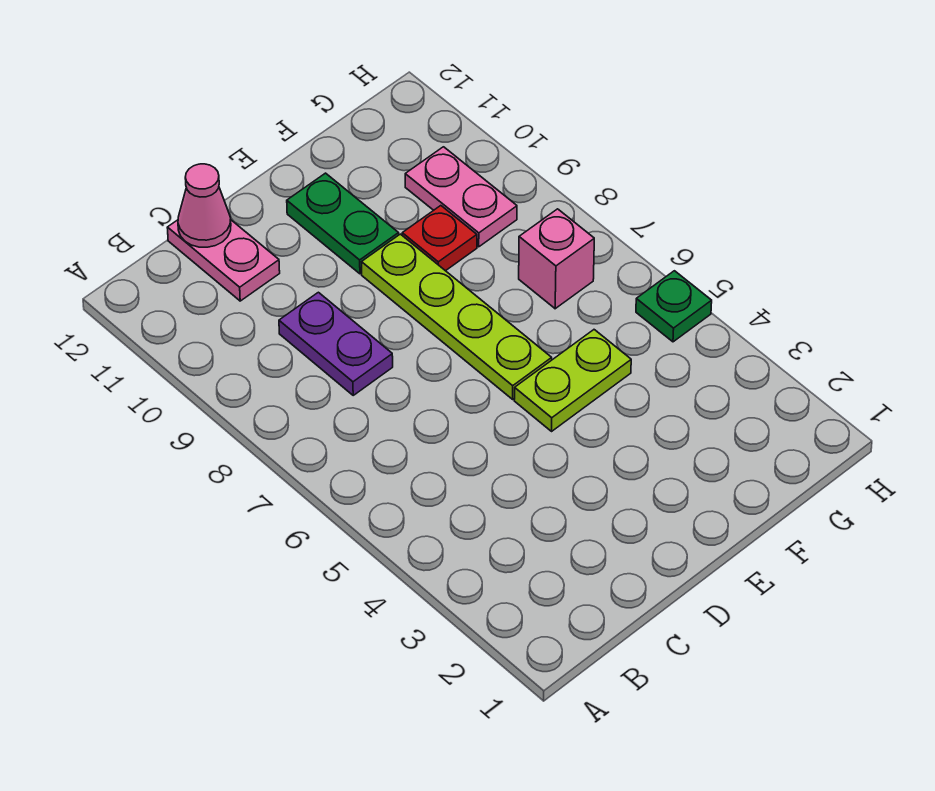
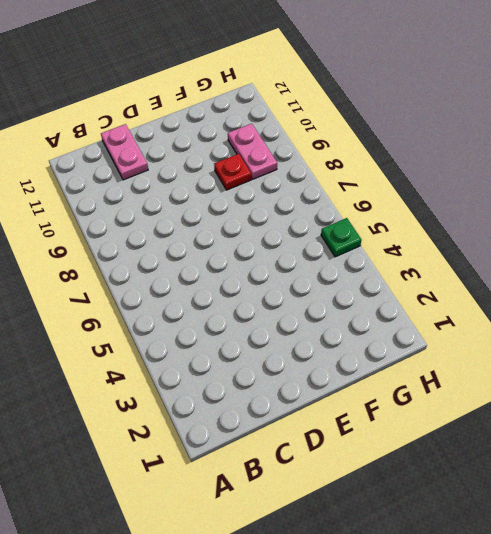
none -> purple plate C8:C9 level 1
none -> lime plate E5:F5 level 1

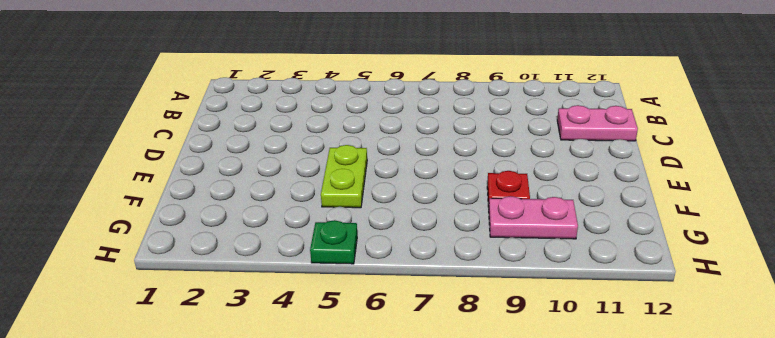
none -> purple plate C8:C9 level 1
none -> lime plate E6:E9 level 1

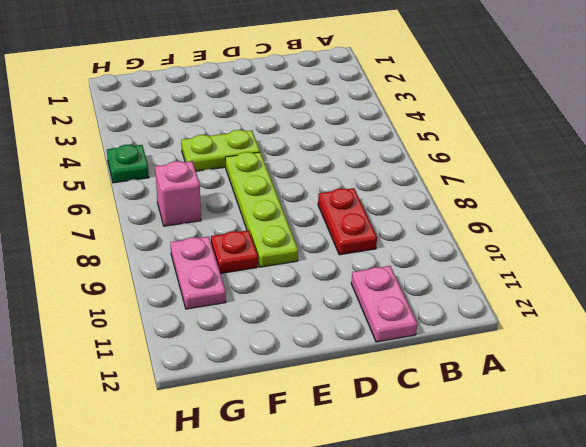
red plate C8:C9 level 1 -> purple plate C8:C9 level 1
none -> green plate E10:E11 level 1
none -> pink cone C12 level 2

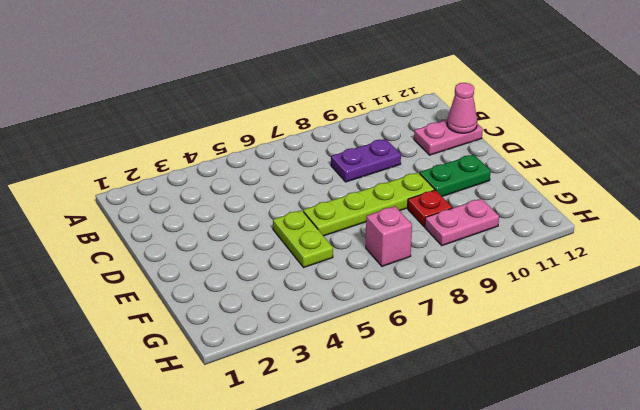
none -> green plate H5 level 1

